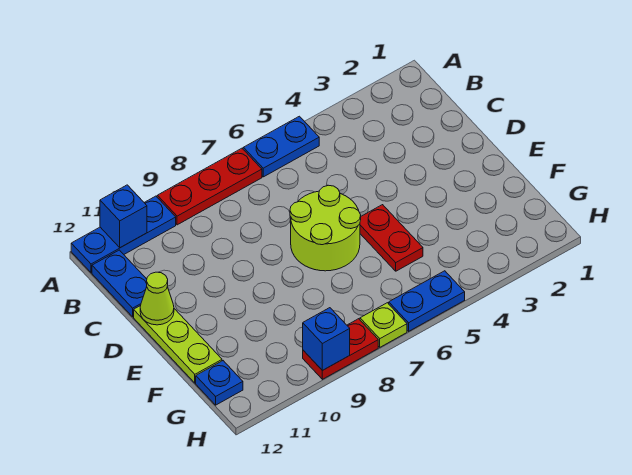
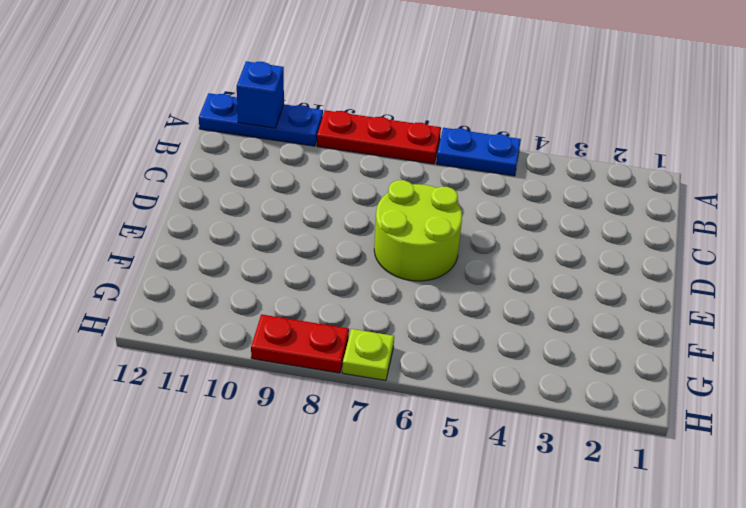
none -> blue plate B12:C12 level 1
none -> lime plate D12:F12 level 1
none -> red plate E5:F5 level 1

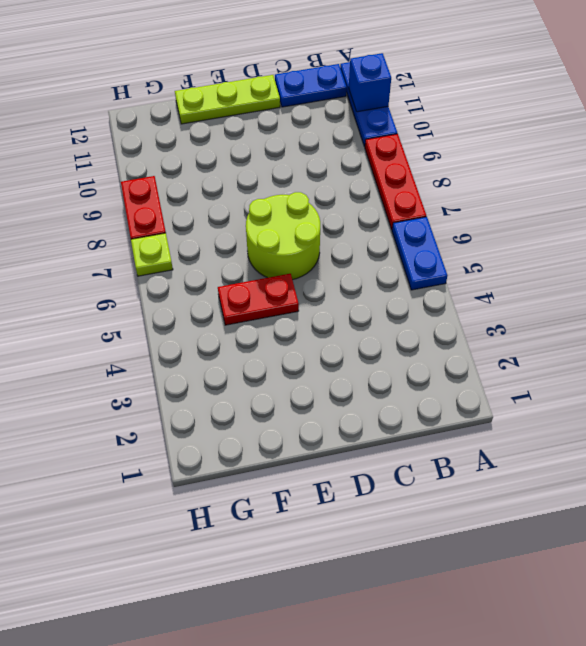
none -> blue plate G12 level 1
none -> blue plate H5:H6 level 1
none -> lime cone D12 level 2

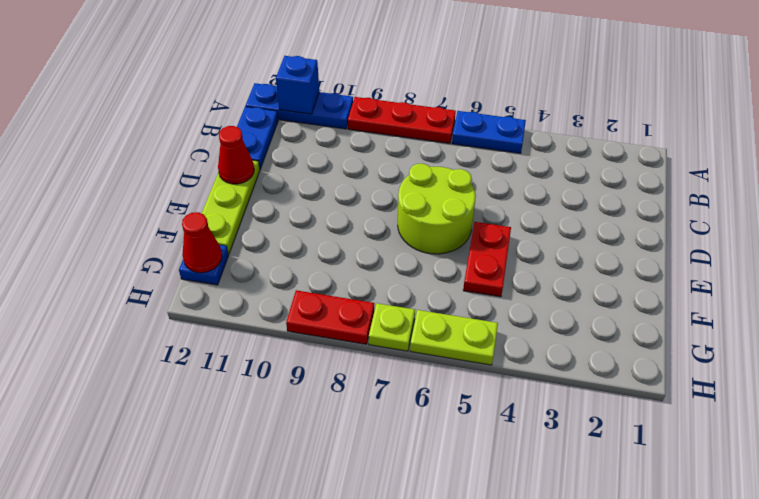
red cone D12 level 2 -> lime cone D12 level 2
red cone G12 level 2 -> none
lime plate H5:H6 level 1 -> blue plate H5:H6 level 1
none -> blue brick H9 level 2

